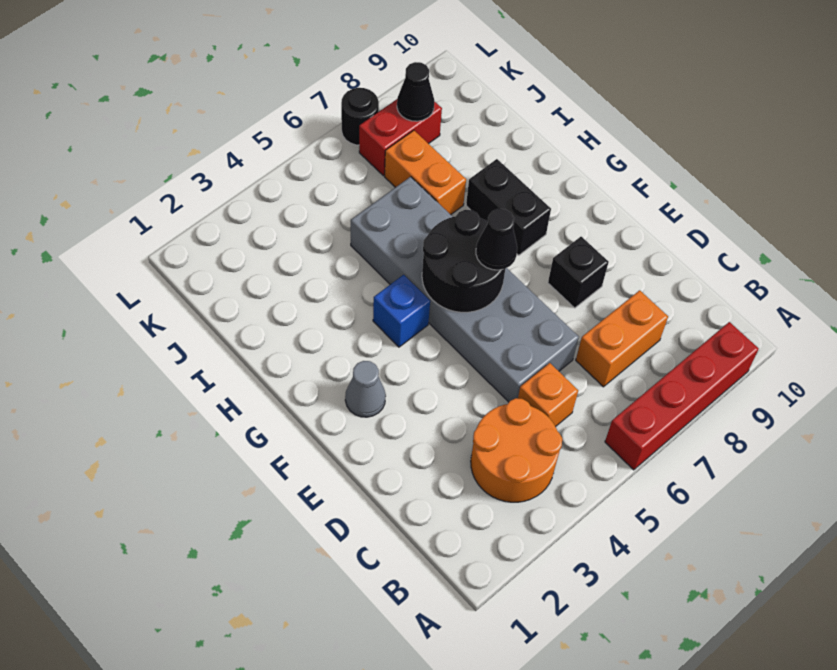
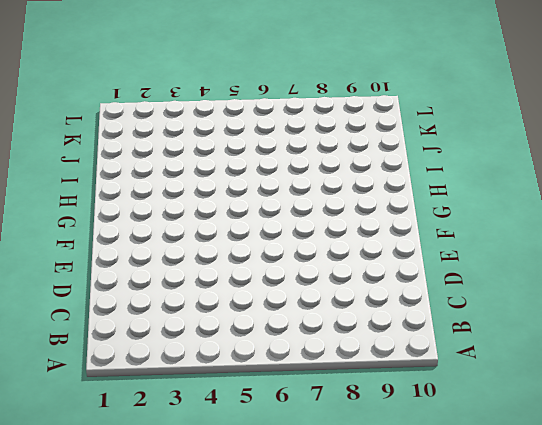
none -> red brick A6:A9 level 1
none -> orange round brick B3:C4 level 1
none -> orange brick C5 level 1

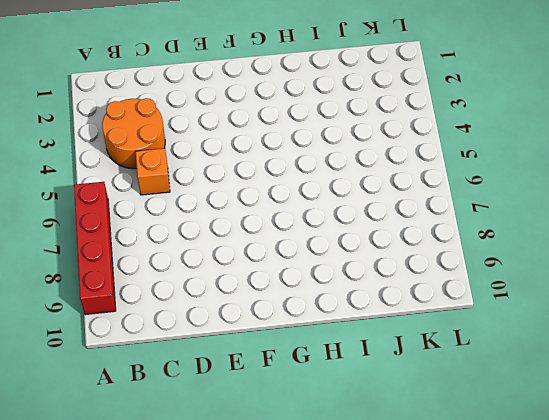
none -> orange brick C7:C8 level 1
none -> grey brick D5:I6 level 1
none -> black brick E8 level 1

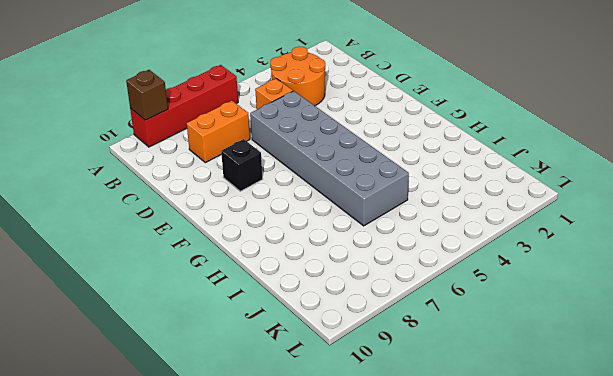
brown brick A9 level 2 -> none
none -> grey cone F2 level 1
none -> blue brick G4 level 1
none -> black brick G8:H8 level 1

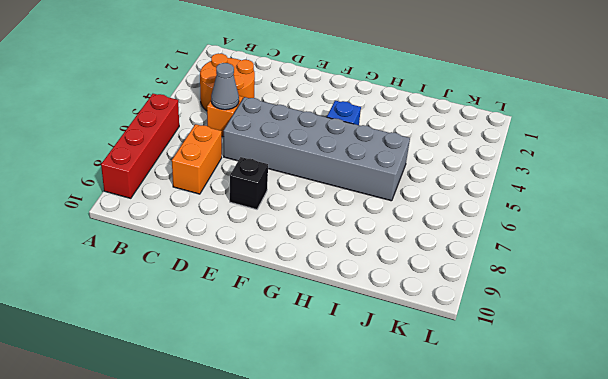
grey cone C5 level 2 -> grey cone F2 level 1
none -> black brick G8:H8 level 1
none -> orange brick I7:J7 level 1
none -> red brick K7:K8 level 1

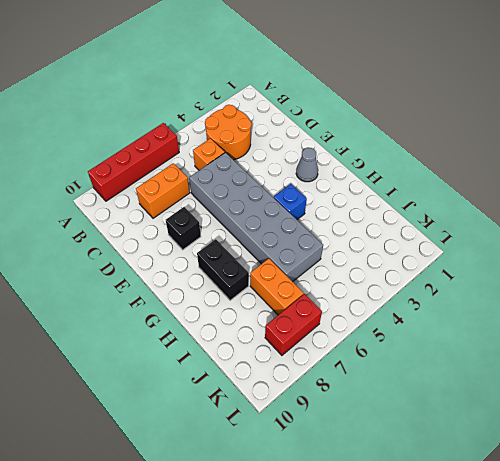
none -> black round brick L7 level 1
none -> black round brick F5:G6 level 2
none -> black cone K8 level 2

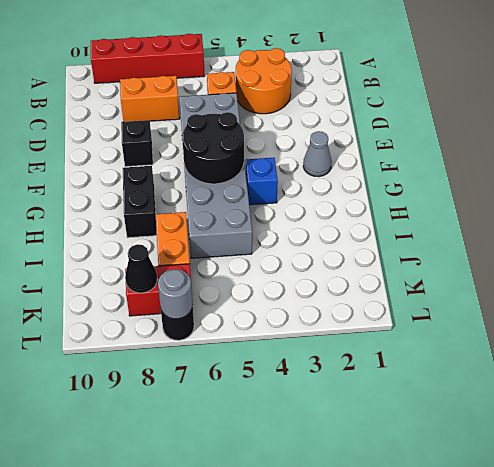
grey round brick L7 level 2 -> none
none -> black cone F6 level 3

